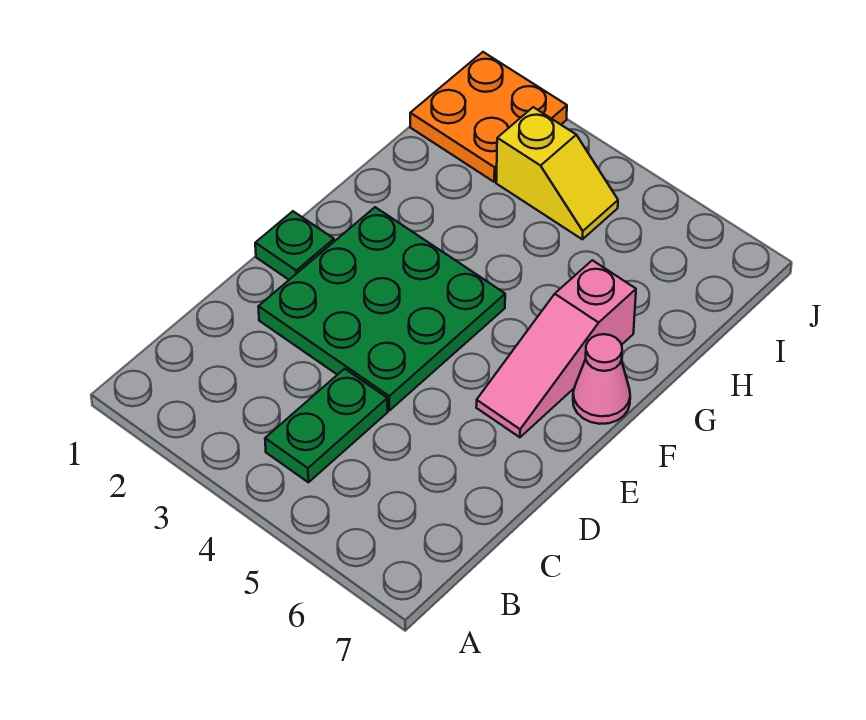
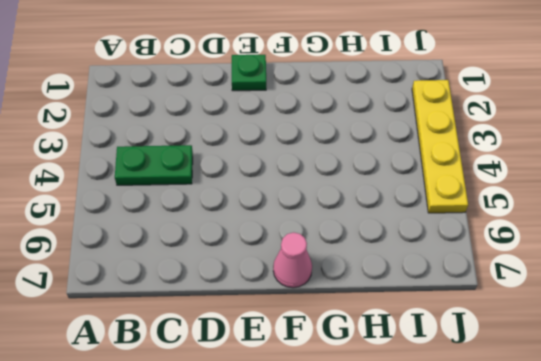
yellow plate J2:J5 level 1 -> orange plate I1:J2 level 1
none -> green plate D2:F4 level 1
none -> pink slope E6:G6 level 1 top G

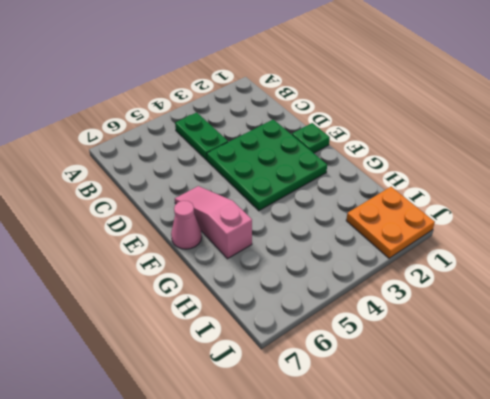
none -> yellow slope I3:I4 level 1 top 3

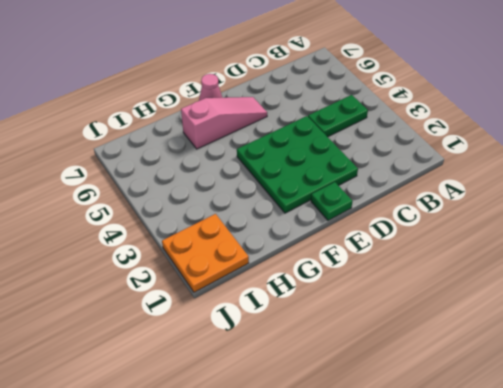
none -> yellow slope I3:I4 level 1 top 3

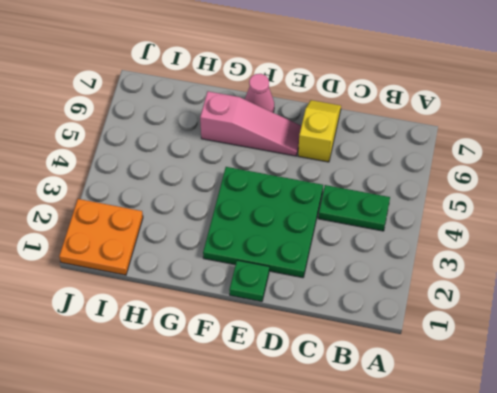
yellow slope D6:D7 level 1 top 6 -> yellow slope I3:I4 level 1 top 3

